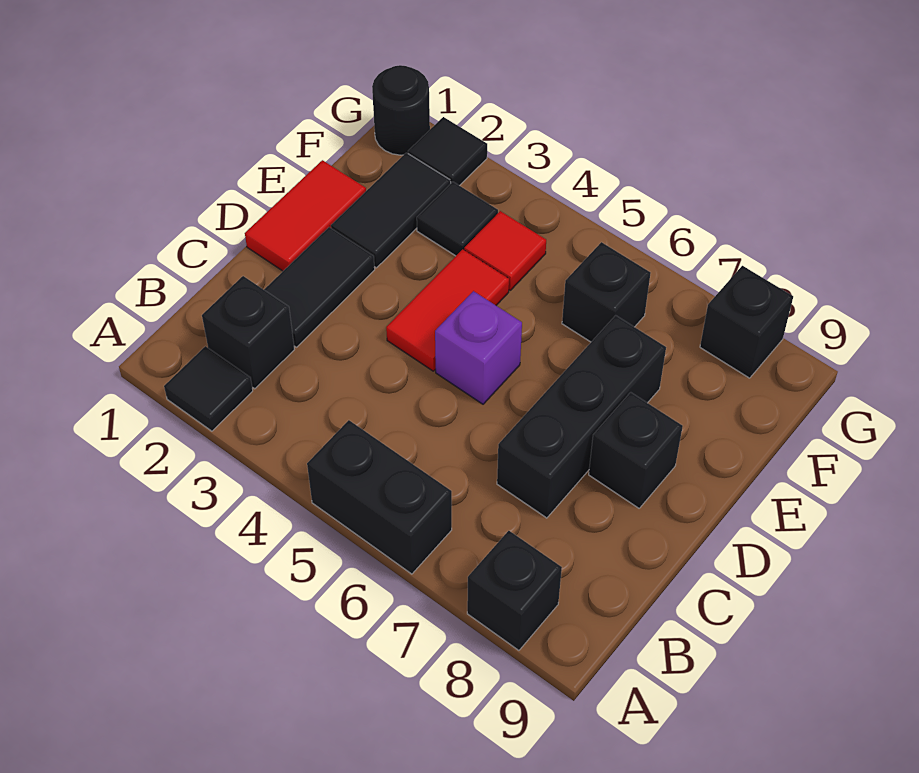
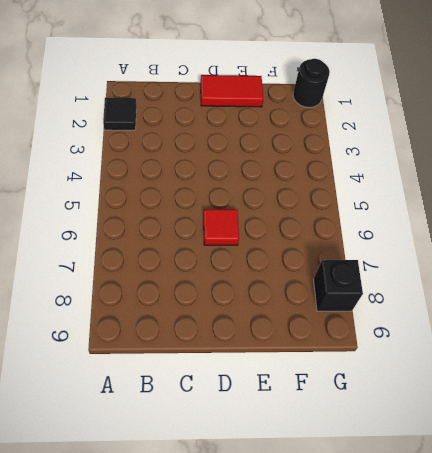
red tile D6 level 1 -> red tile F4 level 1
none -> black brick A5:A6 level 1
none -> black brick A8 level 1
none -> black brick B2 level 1

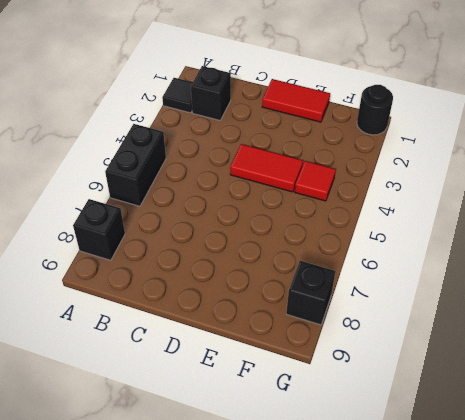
none -> black tile C2:D2 level 1
none -> black brick C7:E7 level 1
none -> purple brick D5 level 1

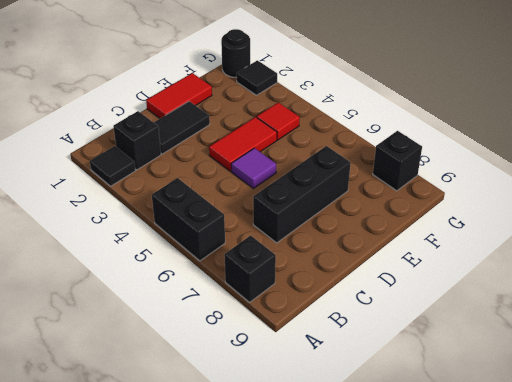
purple tile D5 level 1 -> purple brick D5 level 1
none -> black brick D8 level 1
none -> black tile E2:F2 level 1
none -> black tile F3 level 1

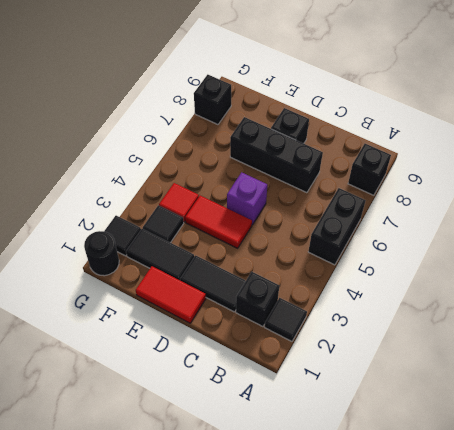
none -> black brick F6 level 1

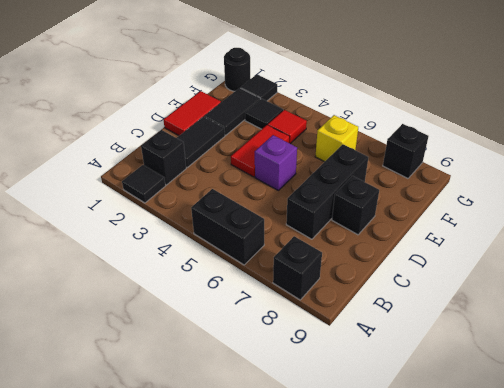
yellow brick F6 level 1 -> black brick F6 level 1

